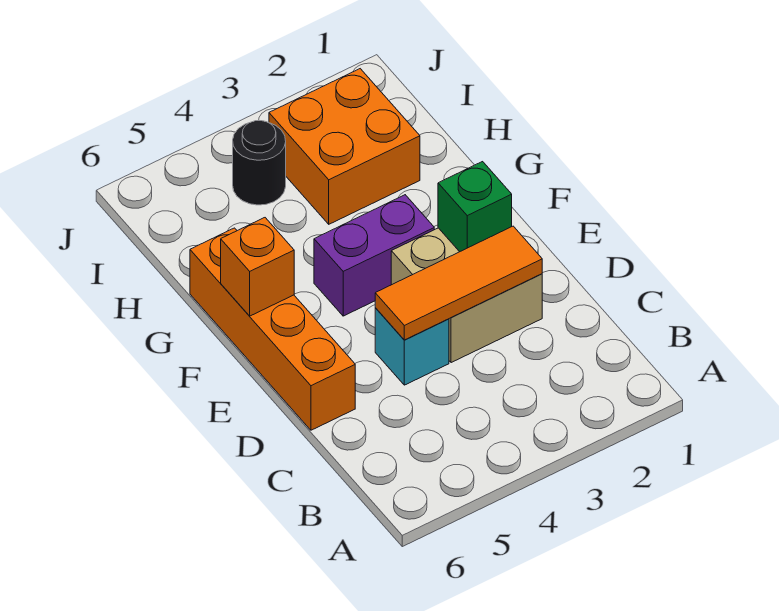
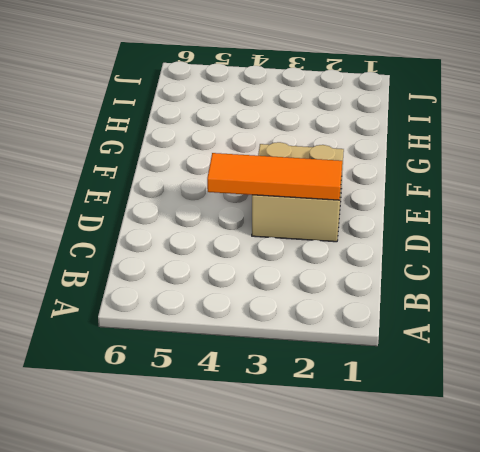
none -> cyan brick D4 level 1
none -> orange brick D6:G6 level 1

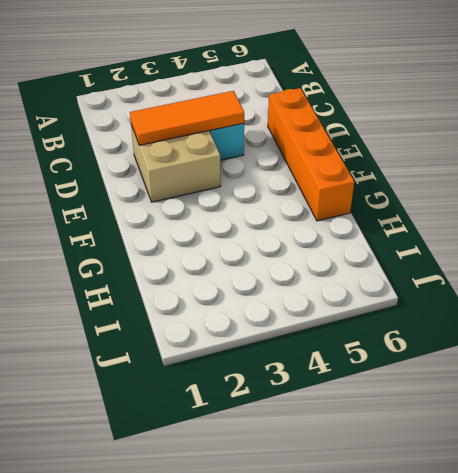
none -> purple brick F3:F4 level 1
none -> orange brick H2:I3 level 1

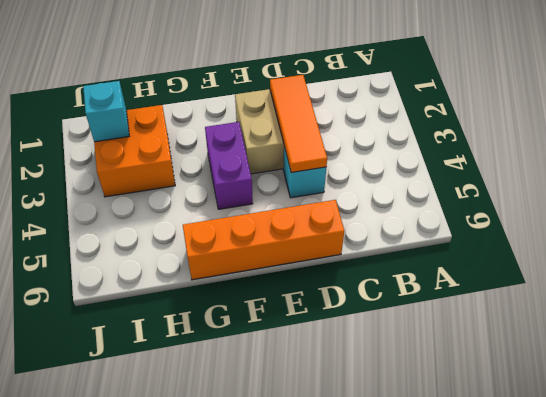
cyan brick I2 level 2 -> none
none -> black round brick I4 level 1
none -> green brick E2 level 2

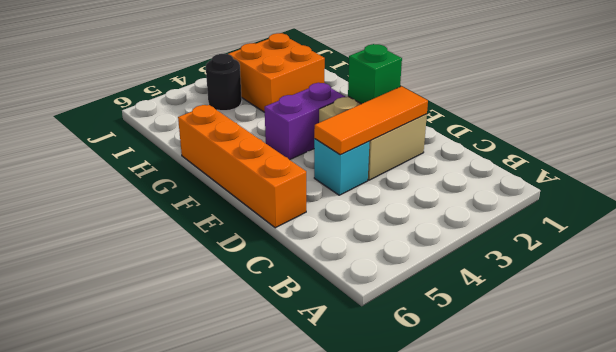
none -> orange brick F6 level 2

